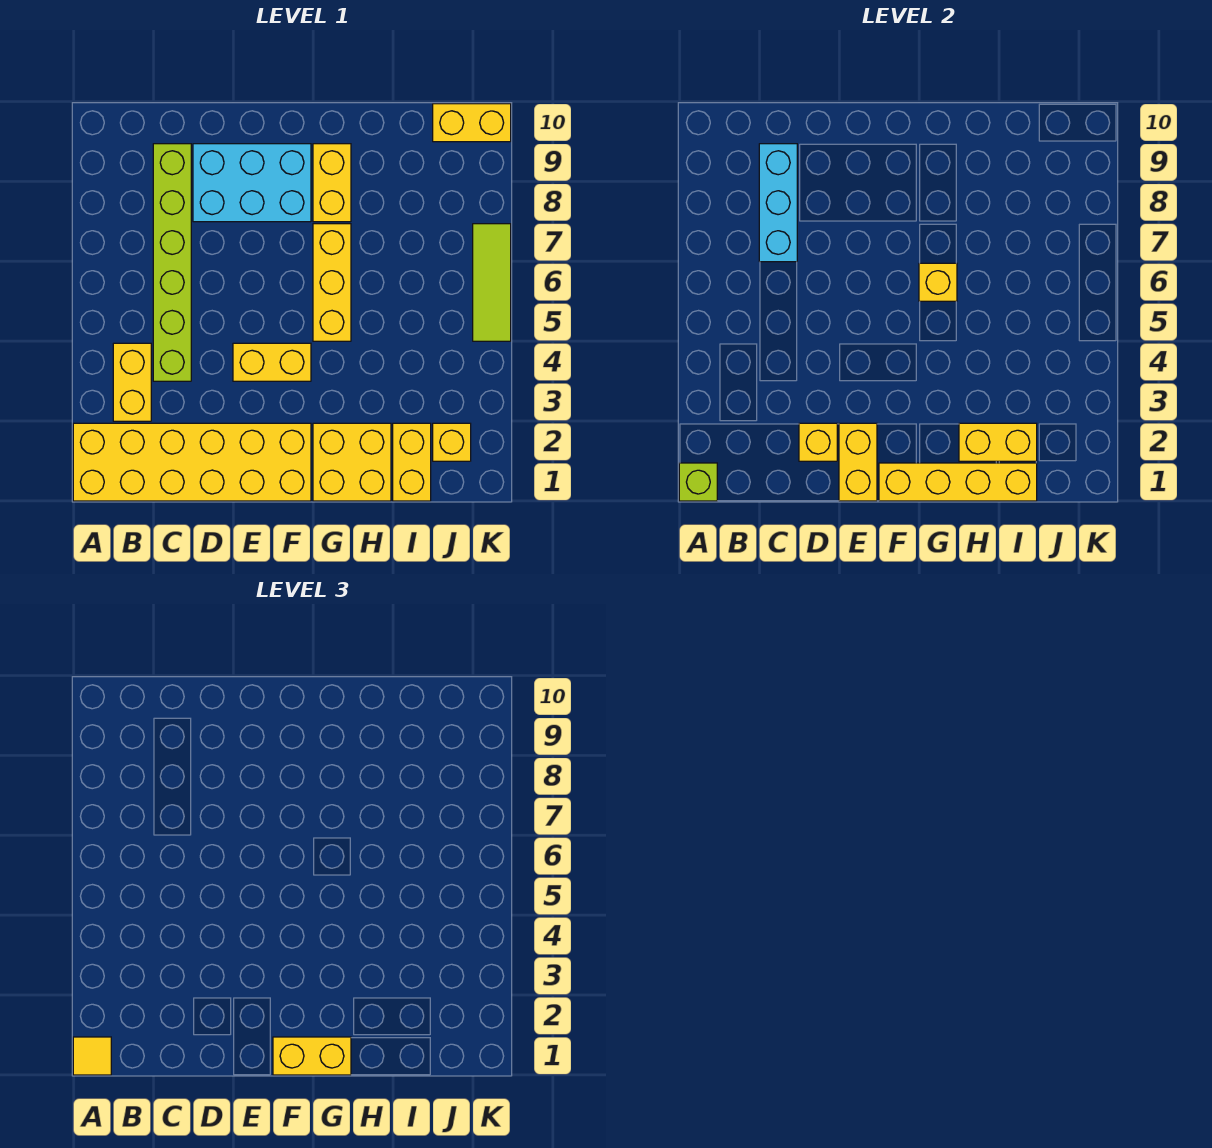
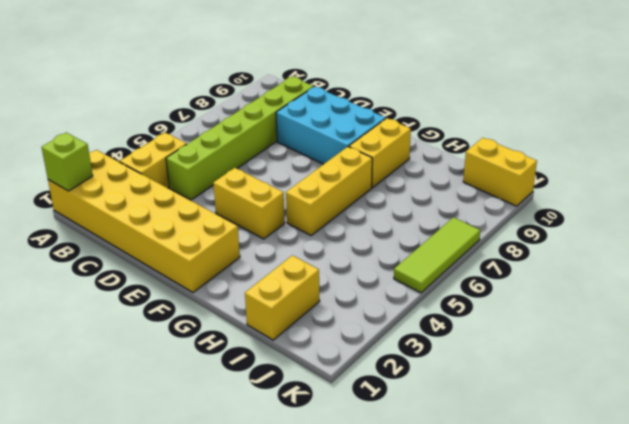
none -> yellow brick G1:H2 level 1
none -> yellow brick J2 level 1
none -> cyan brick C7:C9 level 2

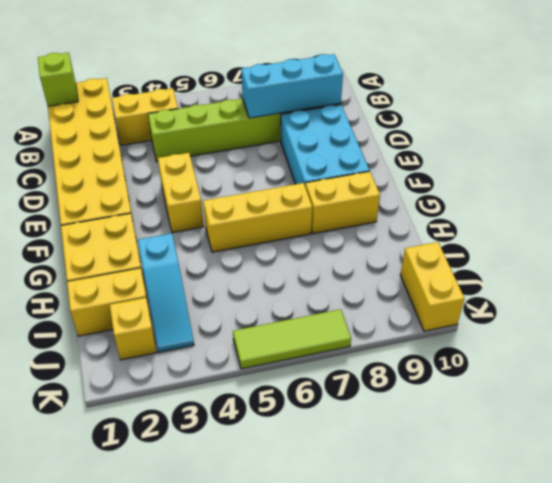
cyan slope H3:J3 level 1 top H -> none
none -> yellow brick D2 level 2
none -> yellow brick E1:E2 level 2
none -> yellow brick F1:I1 level 2

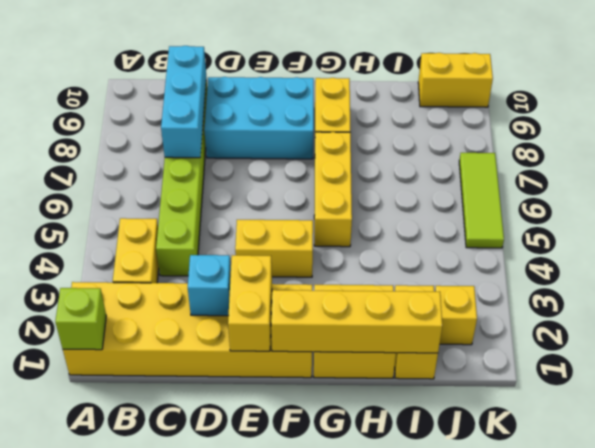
cyan brick D2 level 2 -> yellow brick D2 level 2
none -> yellow brick G6 level 2
none -> yellow brick H2:I2 level 2
none -> yellow tile A1 level 3

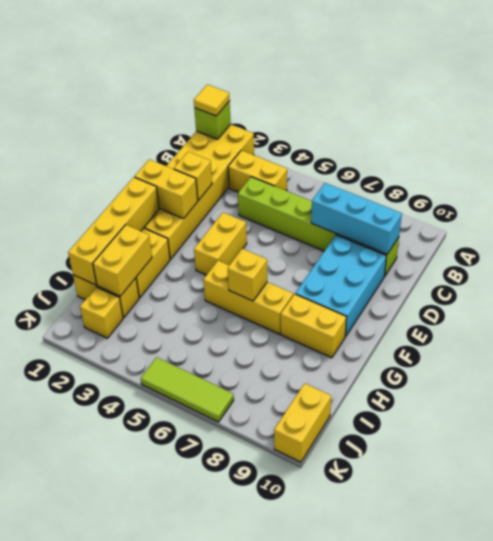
none -> yellow brick F1:G1 level 3

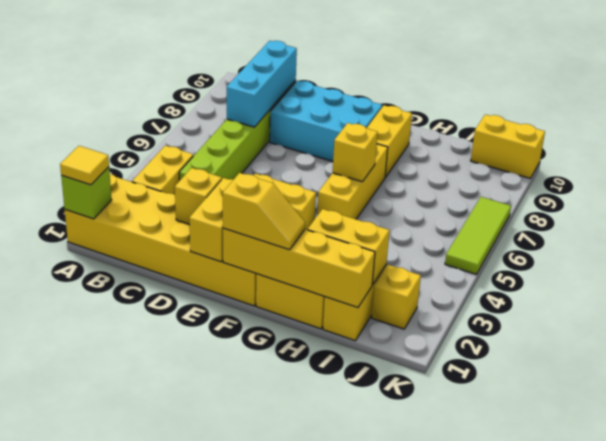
yellow slope F1:G1 level 3 top F -> yellow brick F1:G1 level 3

